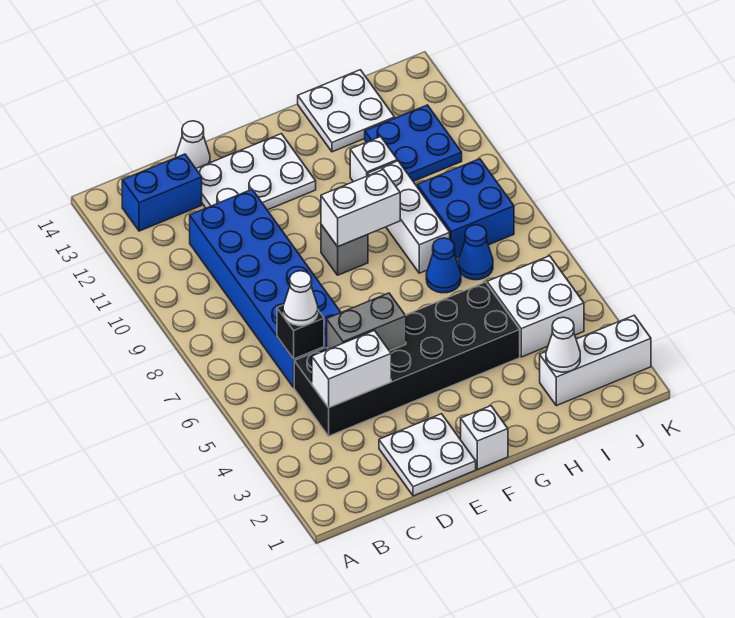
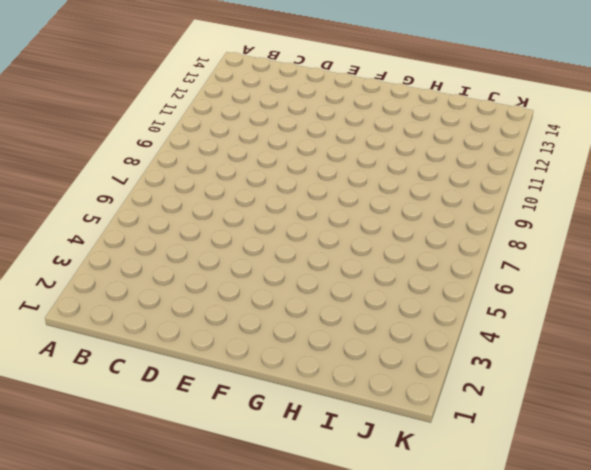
none -> blue brick B13:C13 level 1
none -> black brick C4:H5 level 1
none -> blue brick C6:D11 level 1

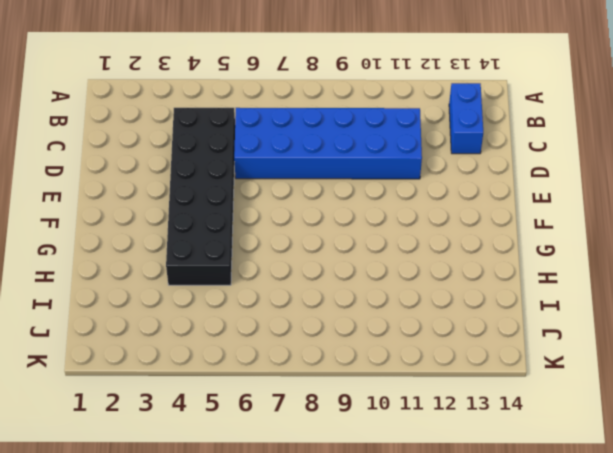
none -> white plate D1:E2 level 1
none -> white plate D12:F13 level 1
none -> white cone D14 level 1

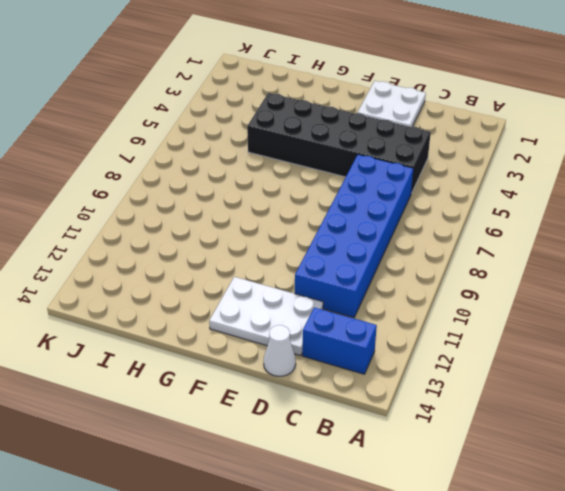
none -> white brick F1 level 1
none -> grey brick F9 level 1
none -> blue cone H7 level 1

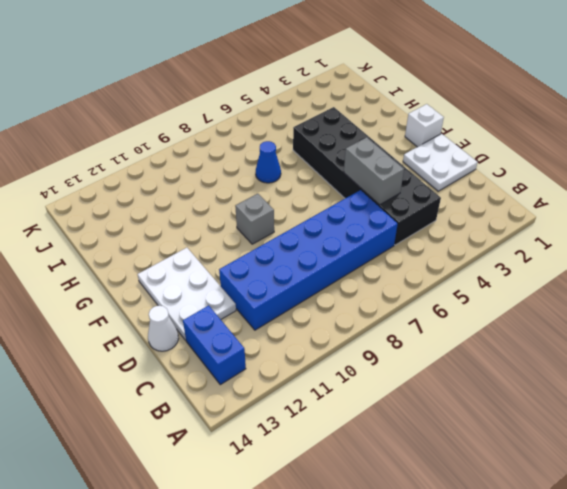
none -> white brick H8:H10 level 1
none -> white brick H11 level 1
none -> white plate H13:I14 level 1

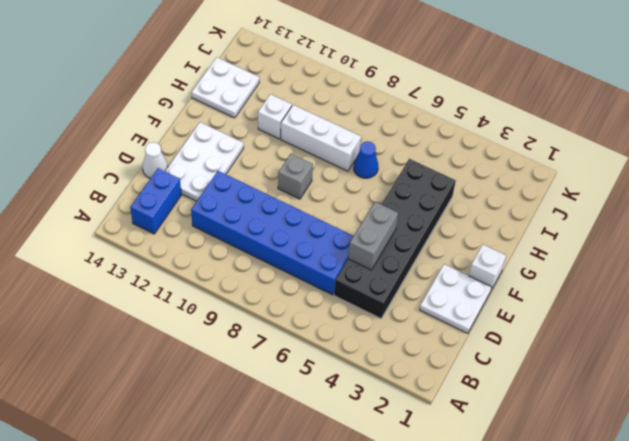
none -> white brick I2:K2 level 1
none -> white brick I4:J5 level 1
none -> blue cone I7 level 1

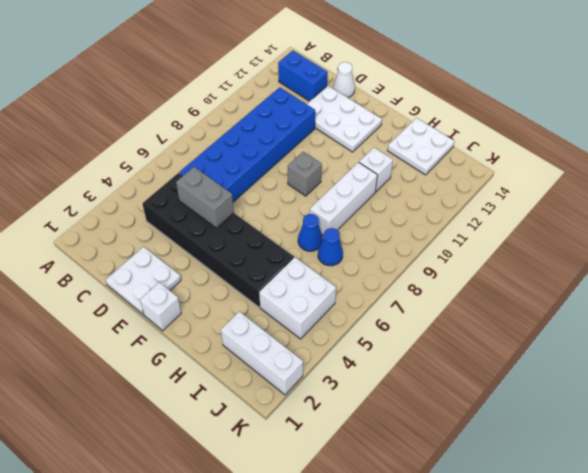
none -> blue brick I8:J9 level 1
none -> blue plate I11:J12 level 1
none -> white brick C4:D4 level 2

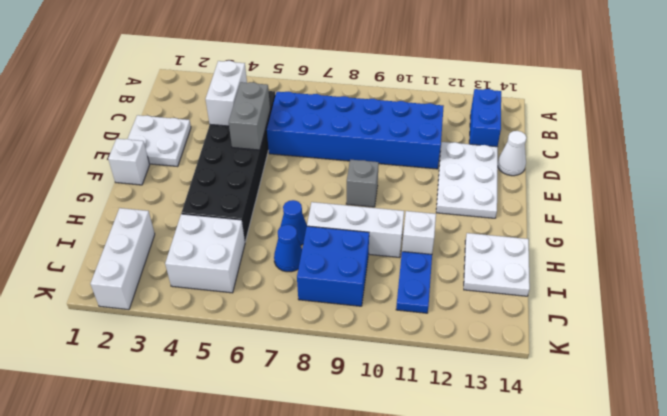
blue plate I11:J11 level 1 -> blue plate I11:J12 level 1
none -> black brick C6 level 2
none -> white brick F9:G9 level 2
none -> white cone I2 level 2

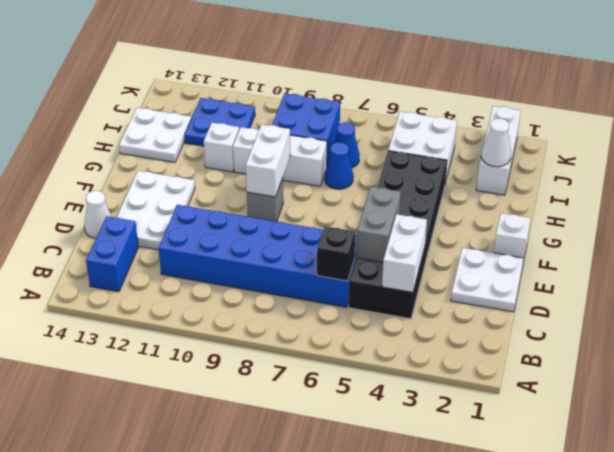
none -> white cone C6 level 3

